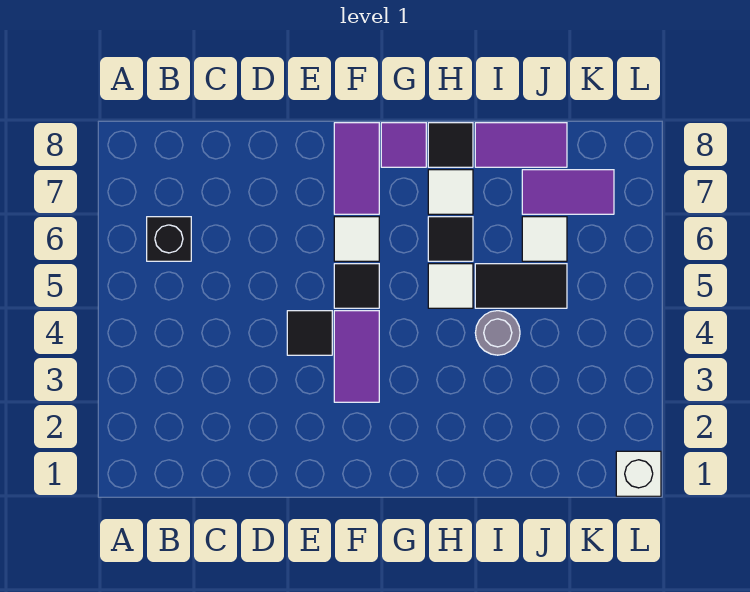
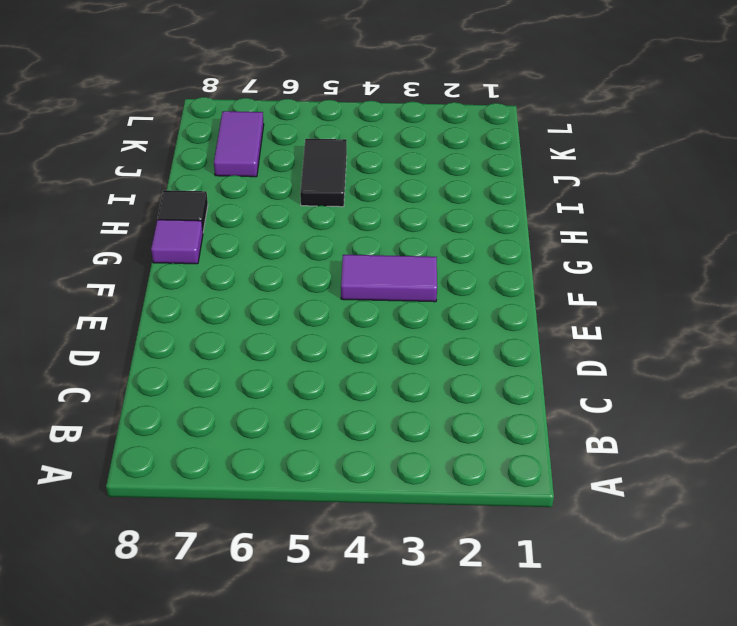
none -> black brick B6 level 1
none -> black tile E4 level 1
none -> black tile F5 level 1

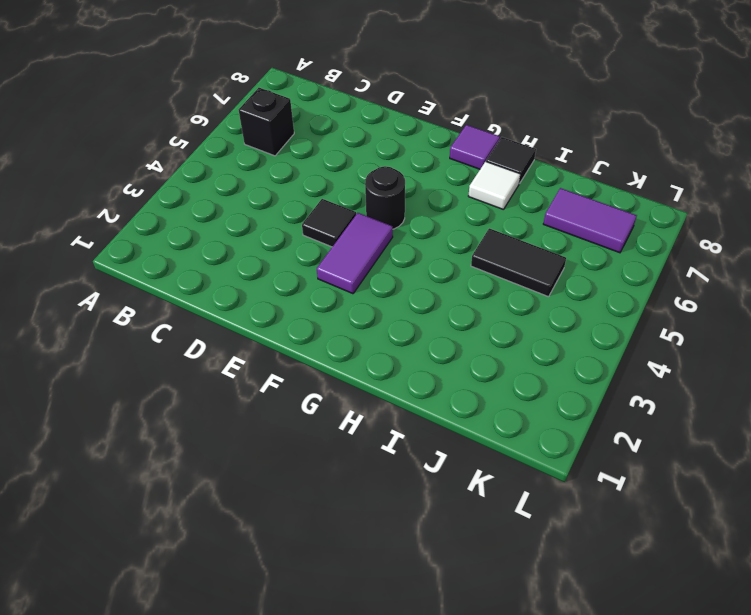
black round brick F5 level 1 -> black tile F5 level 1
none -> white tile F6 level 1
none -> purple tile F7:F8 level 1
none -> white tile H5 level 1

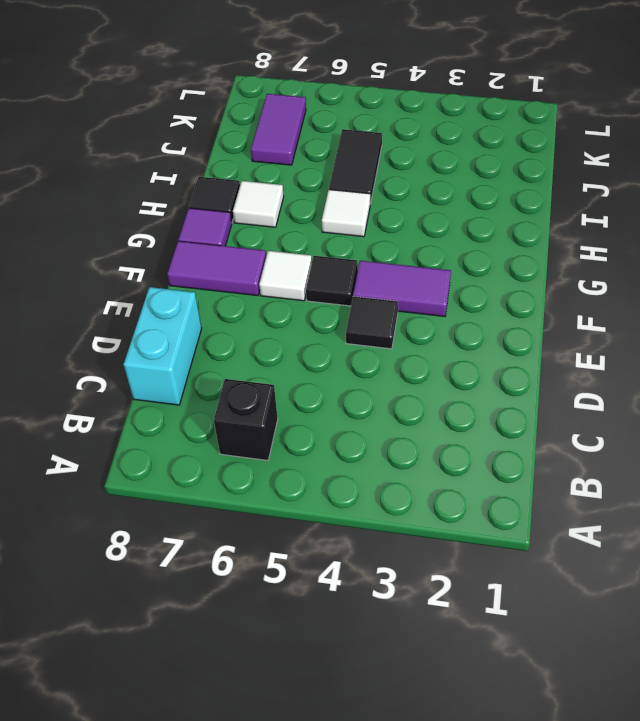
cyan brick C8:D8 level 1 -> none
none -> black tile H6 level 1
none -> grey round brick I4 level 1
none -> purple tile I8:J8 level 1

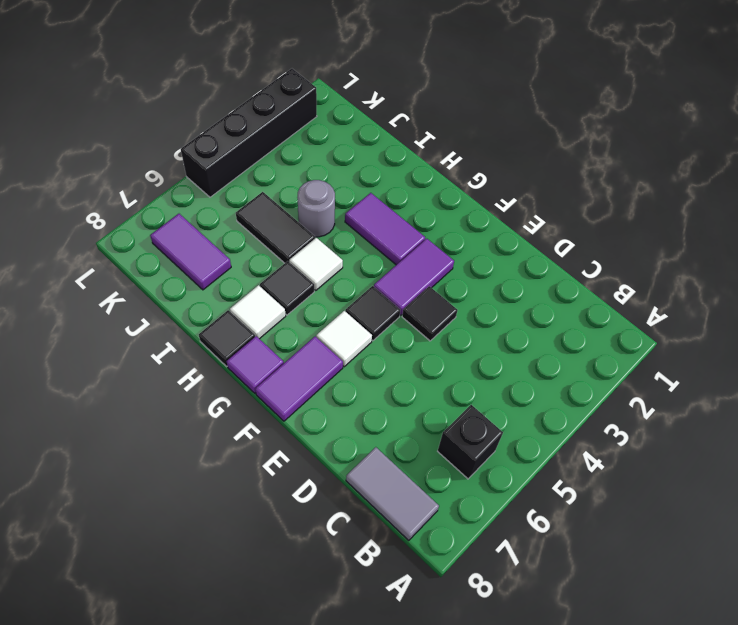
grey tile B8:C8 level 1 -> none
purple tile G3:H3 level 1 -> purple tile I8:J8 level 1
black brick L2:L5 level 1 -> none
none -> white tile J6 level 1
none -> white brick L1 level 1

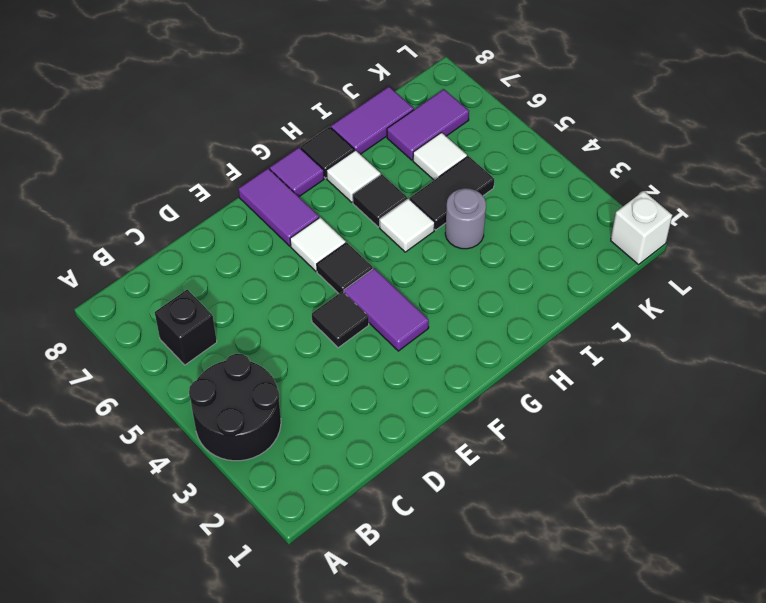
black round brick A3:B4 level 1 -> none

